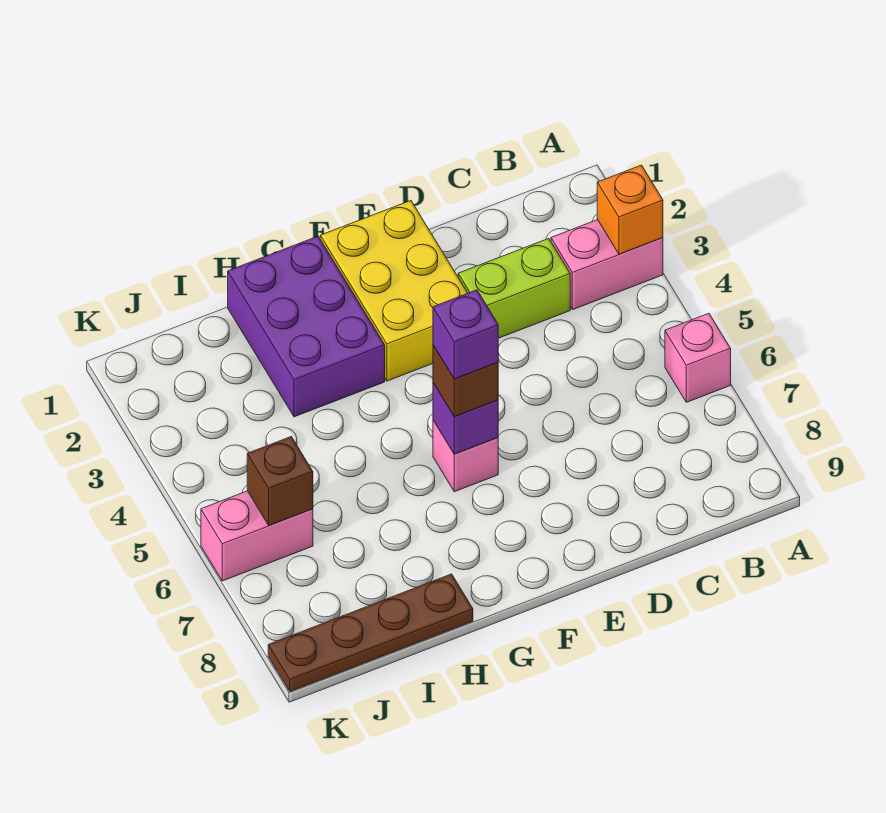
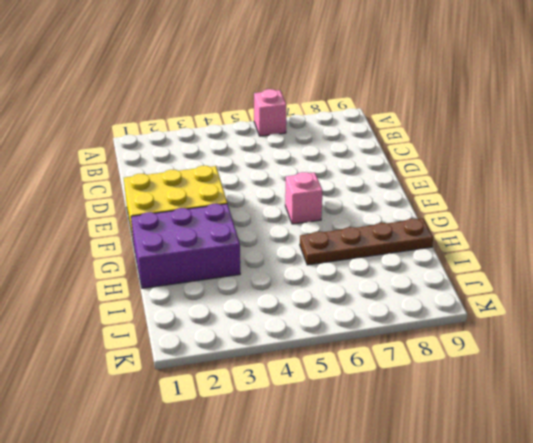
brown plate H6:H9 level 1 -> brown plate H9:K9 level 1
none -> pink brick A3:B3 level 1
none -> lime brick C3:D3 level 1
none -> pink brick J6:K6 level 1

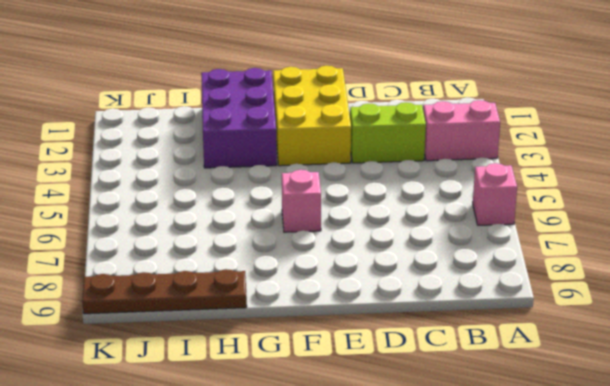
none -> pink brick J6:K6 level 1
none -> orange brick A3 level 2
none -> purple brick F6 level 2

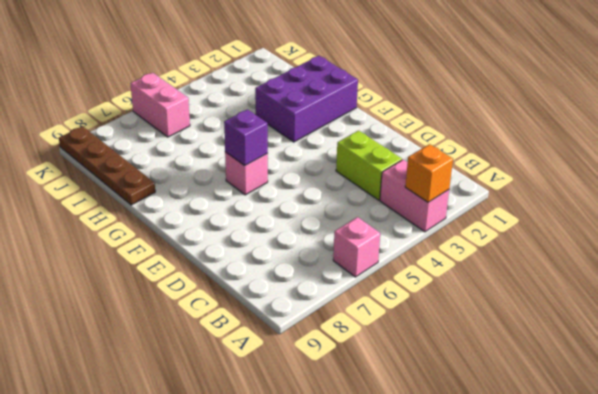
none -> yellow brick E1:F3 level 1
none -> brown brick J6 level 2
none -> brown brick F6 level 3

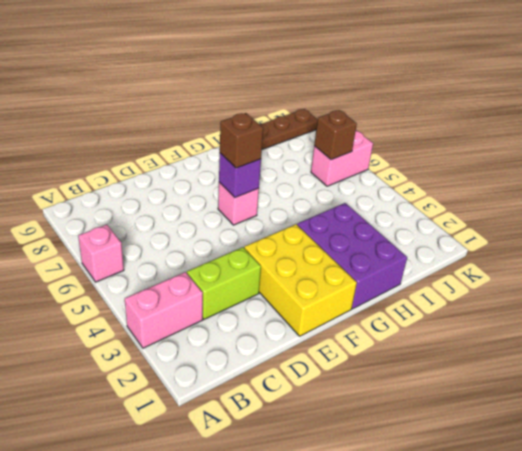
none -> orange brick A3 level 2
none -> purple brick F6 level 4

